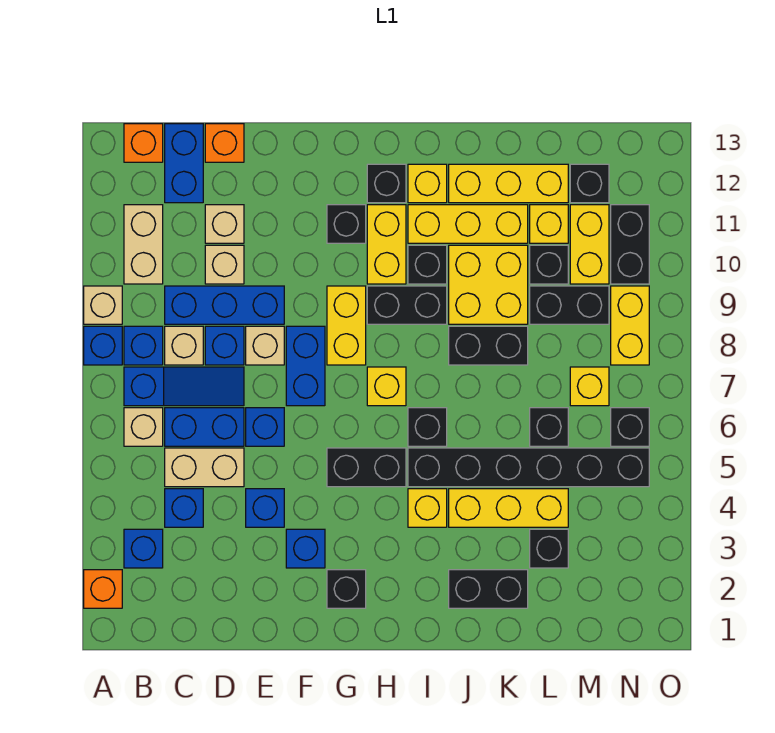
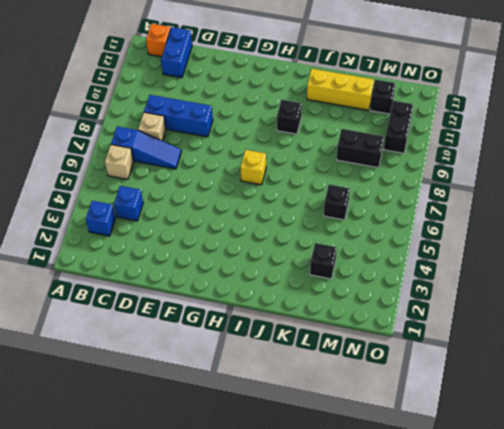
none -> orange brick A2 level 1
none -> blue brick A8 level 1
none -> tan brick A9 level 1
none -> blue brick B8 level 1

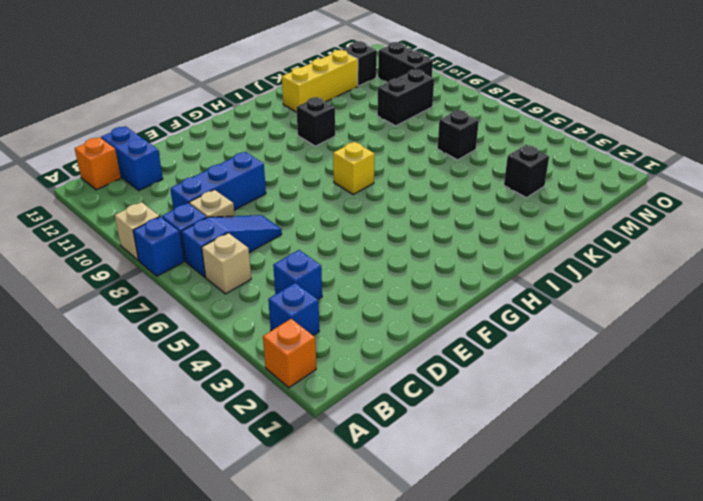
none -> tan brick B10:B11 level 1
none -> tan brick C5:D5 level 1
none -> blue brick C6:D6 level 1
none -> blue brick D8 level 1

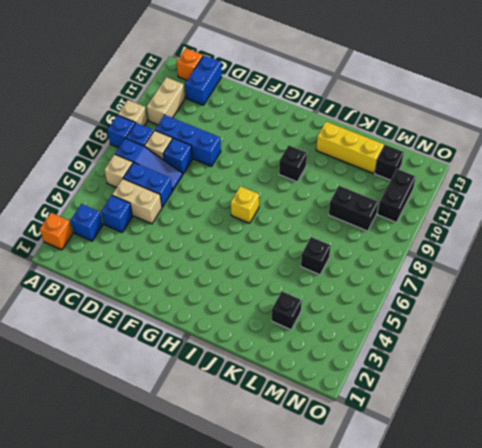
none -> tan brick D10 level 1
none -> tan brick D11 level 1
none -> orange brick D13 level 1
none -> blue brick E4 level 1

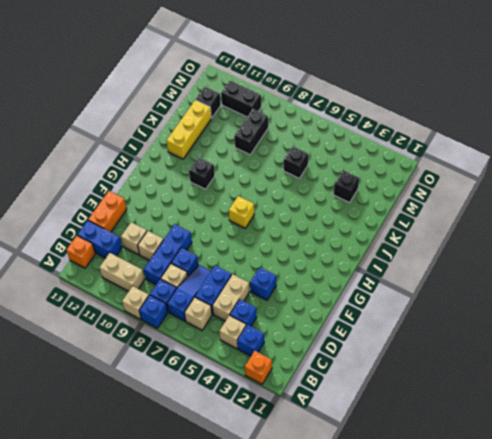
tan brick B4 level 1 -> tan brick E8 level 1
orange brick D13:E13 level 1 -> orange brick D13 level 1
none -> blue brick E6 level 1
none -> blue brick F3 level 1
none -> blue brick F7:F8 level 1
none -> black brick G2 level 1

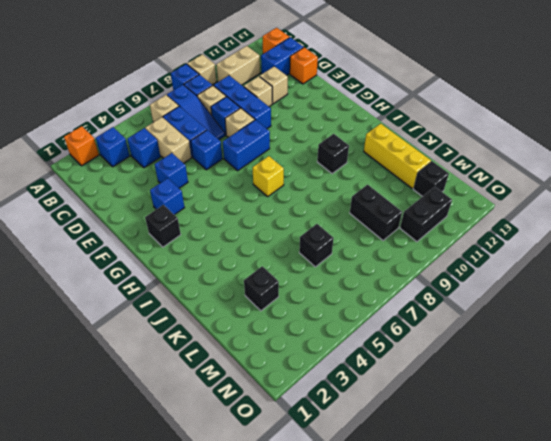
none -> black brick G5:H5 level 1
none -> yellow brick G8:G9 level 1
none -> black brick G11 level 1
none -> black brick H9:I9 level 1

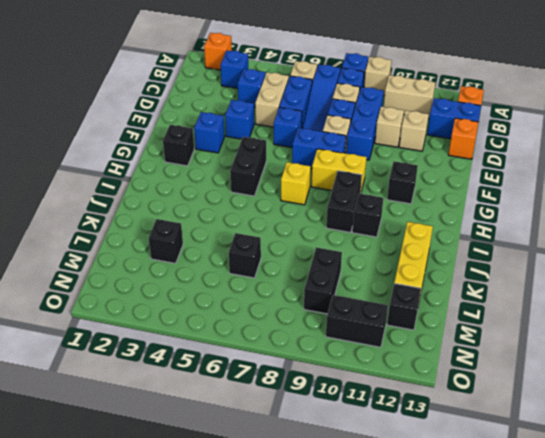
none -> yellow brick H10:H11 level 1
none -> black brick H12 level 1
none -> yellow brick I4 level 1
none -> black brick I5:N5 level 1

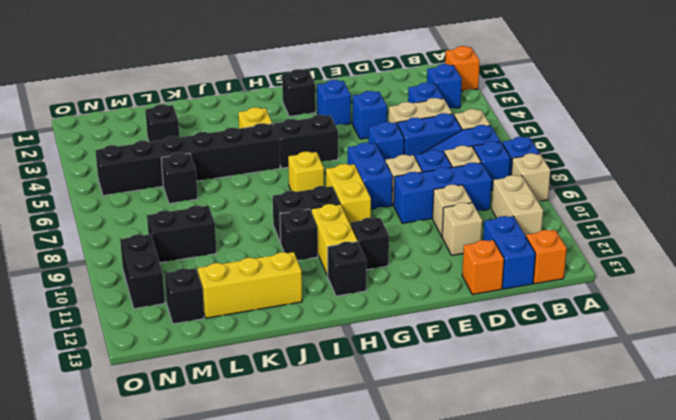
none -> black brick I6 level 1
none -> yellow brick I11:K11 level 1
none -> yellow brick I12 level 1
none -> black brick J2:K2 level 1

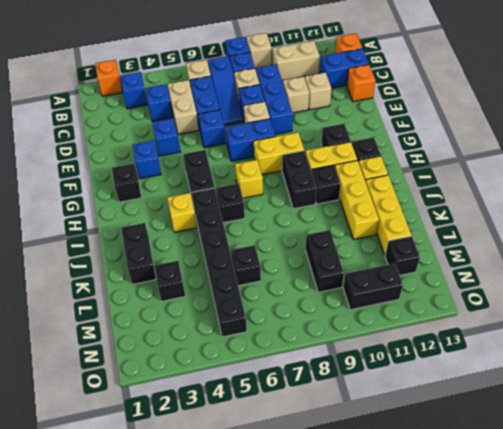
none -> yellow brick J4:L4 level 1
none -> black brick J8:K8 level 1
none -> yellow brick J9:K10 level 1
none -> black brick L10 level 1

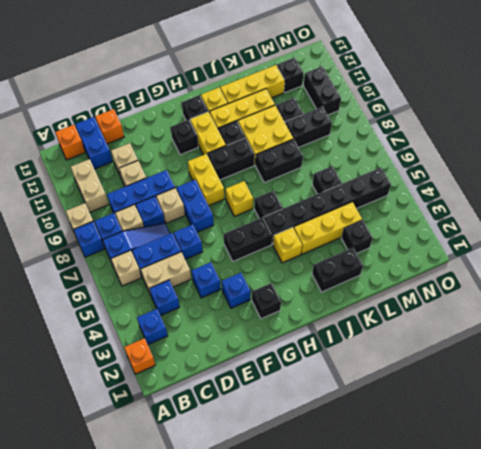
none -> yellow brick L11 level 1
none -> yellow brick M7 level 1
none -> yellow brick M10:M11 level 1
none -> black brick N6 level 1

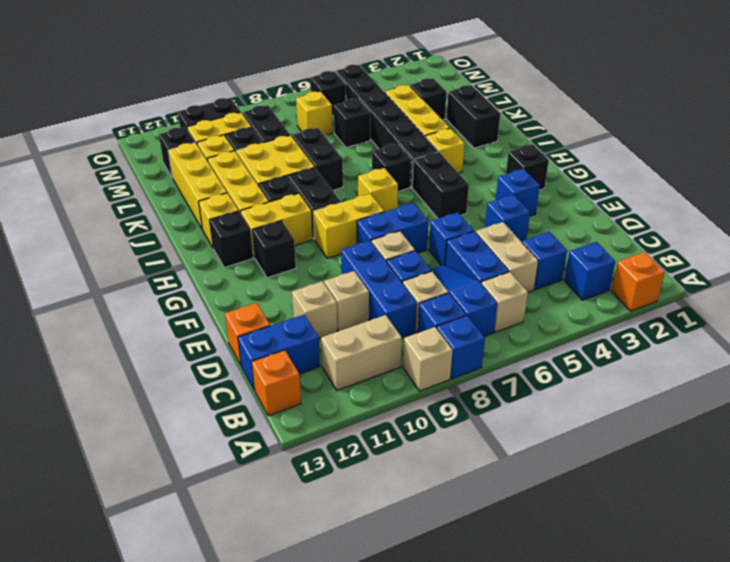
none -> yellow brick N8:N9 level 1

